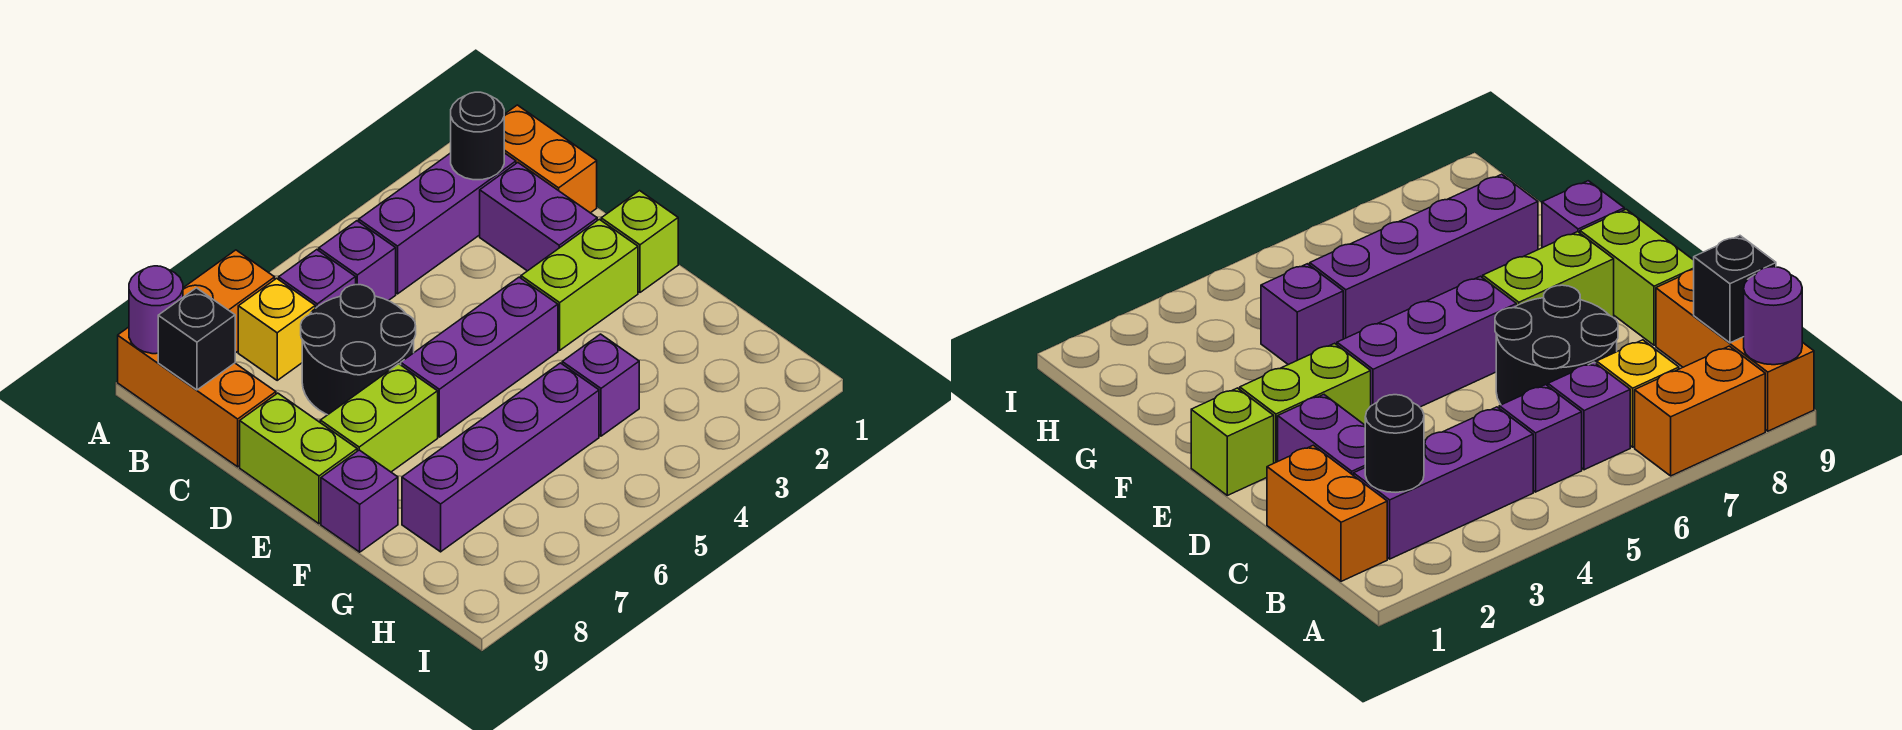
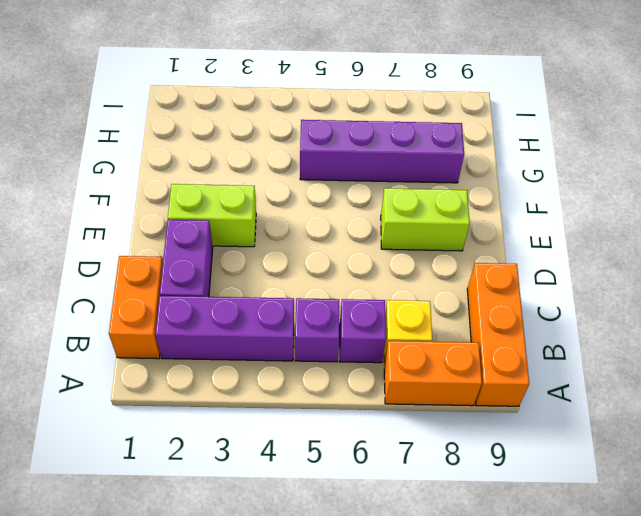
none -> black round brick C6:D7 level 1
none -> lime brick D9:E9 level 1
none -> lime brick E1 level 1

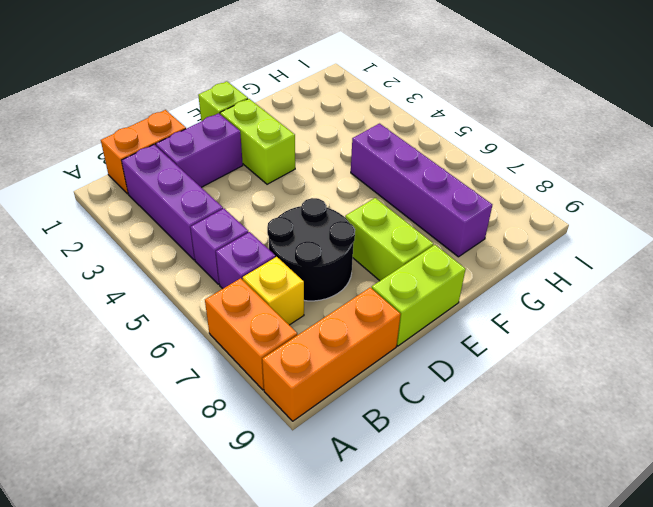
none -> purple brick E4:E6 level 1
none -> purple brick F9 level 1
none -> purple brick G4 level 1

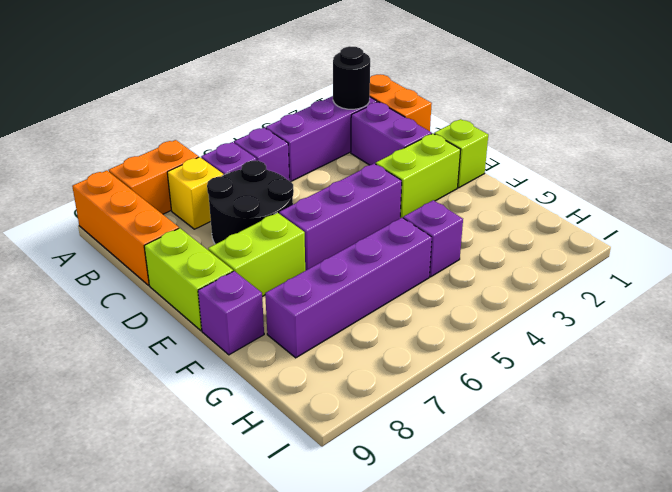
none -> purple round brick A9 level 2
none -> black brick B9 level 2

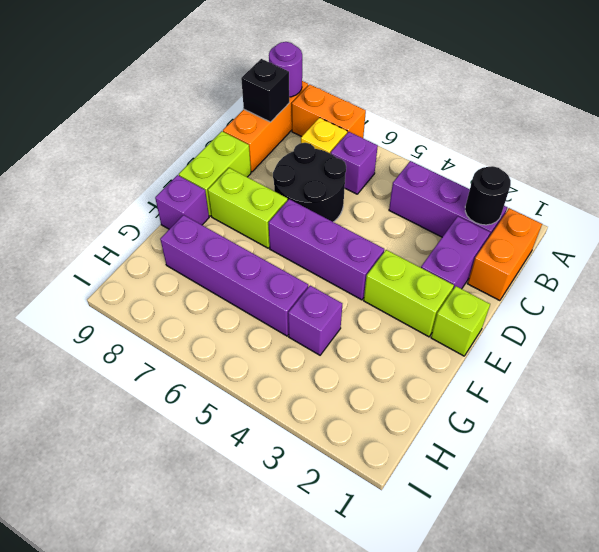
none -> purple brick B5 level 1

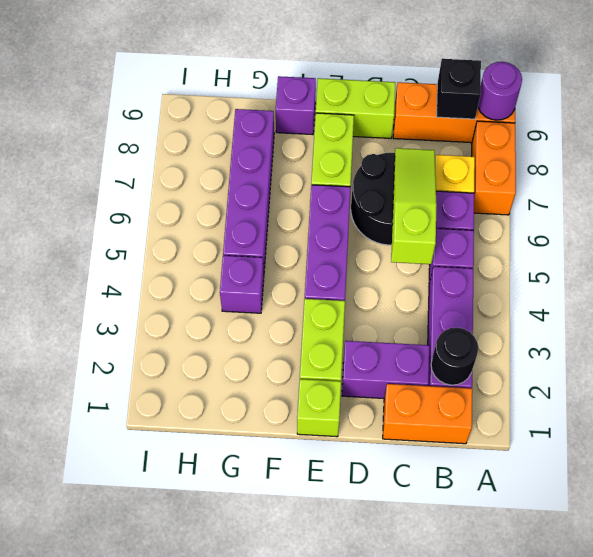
lime slope C5:C7 level 2 top 5 -> none

